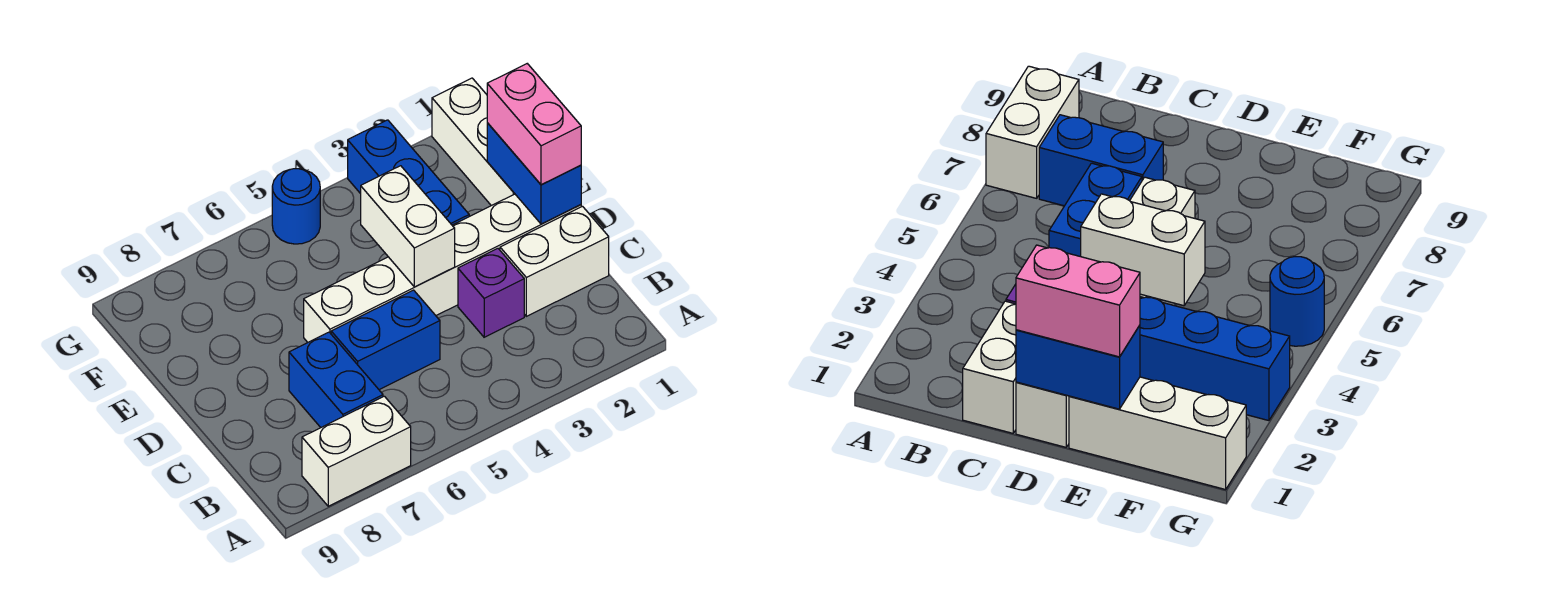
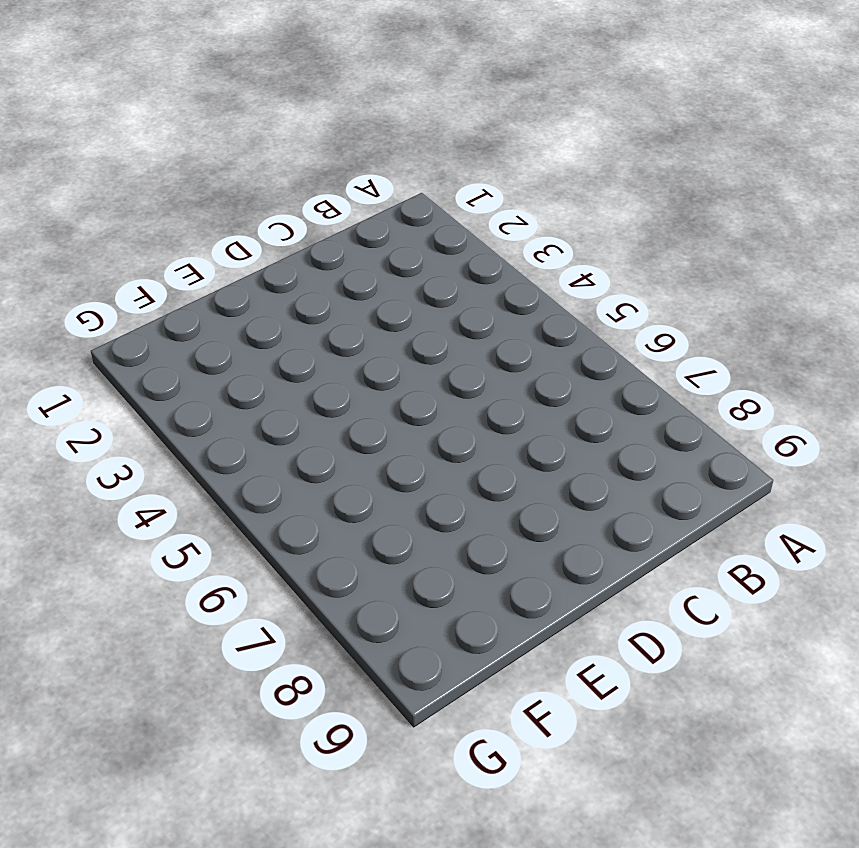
none -> white brick A7:A8 level 1
none -> blue brick B7:C7 level 1
none -> white brick C1:C2 level 1

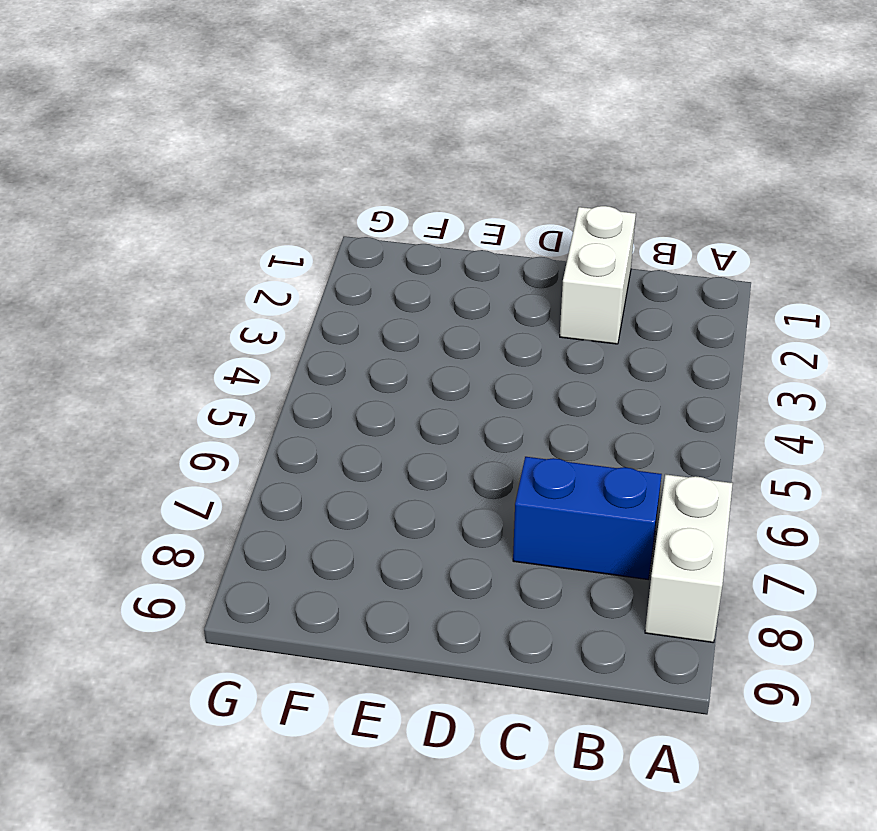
none -> purple brick C3 level 1
none -> blue brick C5:C6 level 1
none -> white brick D1:D6 level 1

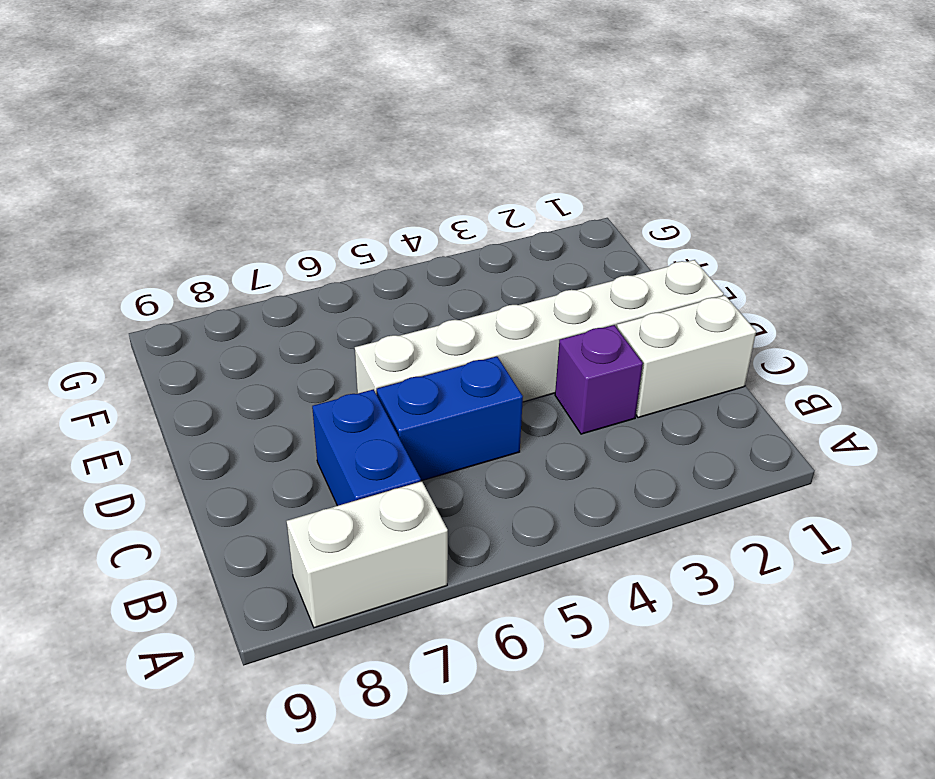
none -> white brick E1:G1 level 1
none -> blue brick E3:G3 level 1
none -> blue round brick G5 level 1

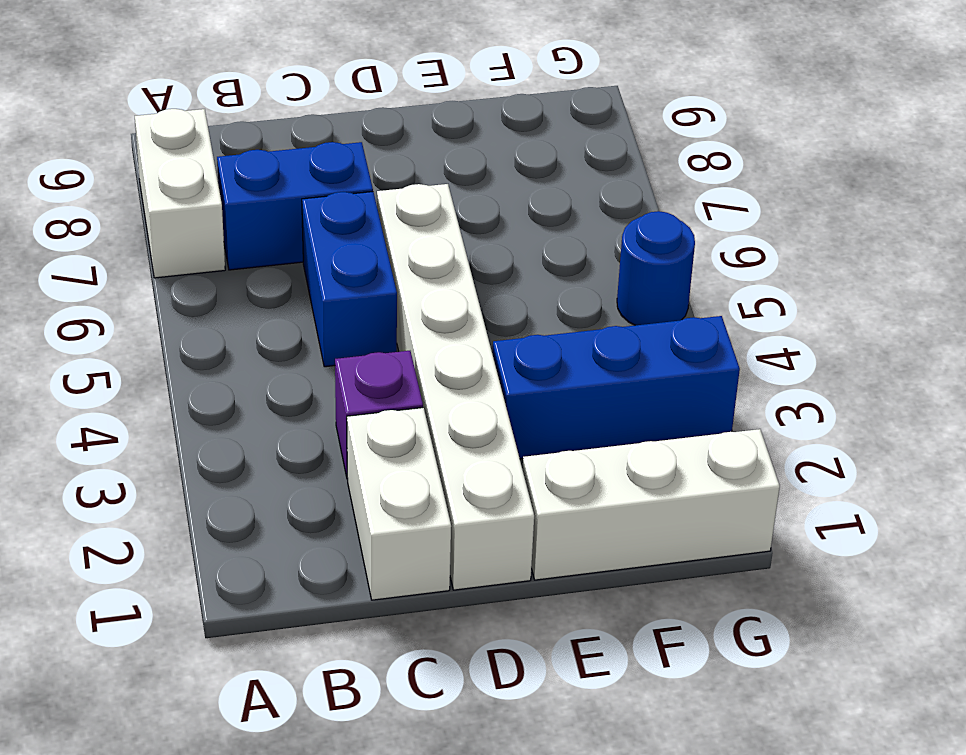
none -> blue brick D1:E1 level 2
none -> white brick D4:E4 level 2
none -> pink brick D1:E1 level 3

